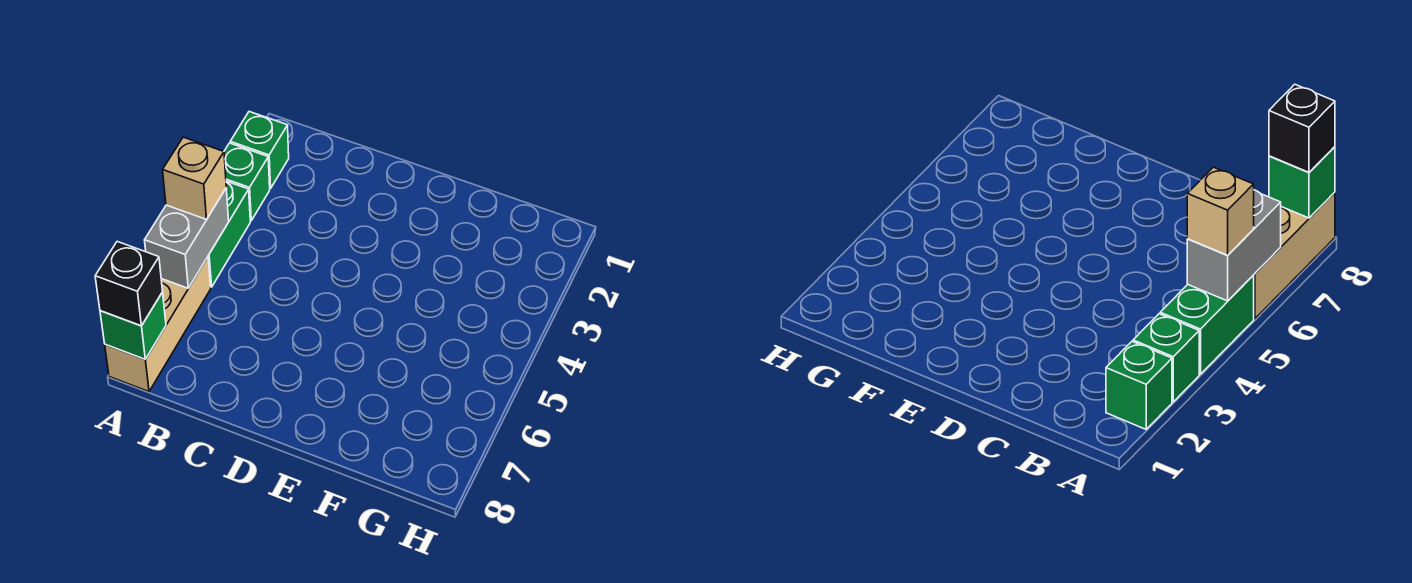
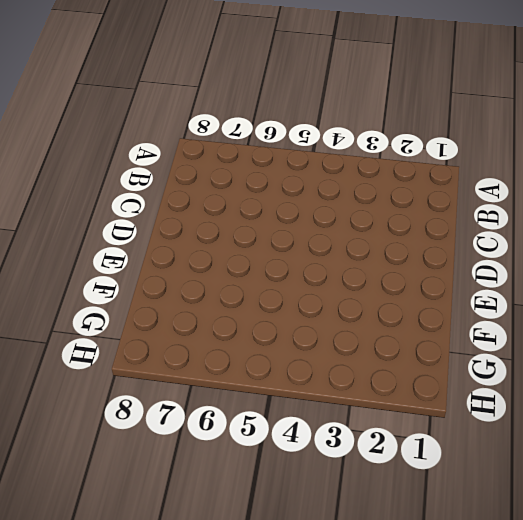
none -> green brick A2 level 1
none -> green brick A3 level 1

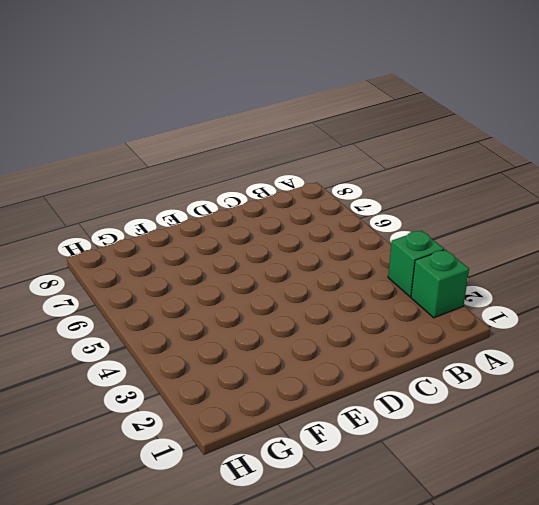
none -> green brick A4:A5 level 1
none -> tan brick A6:A8 level 1

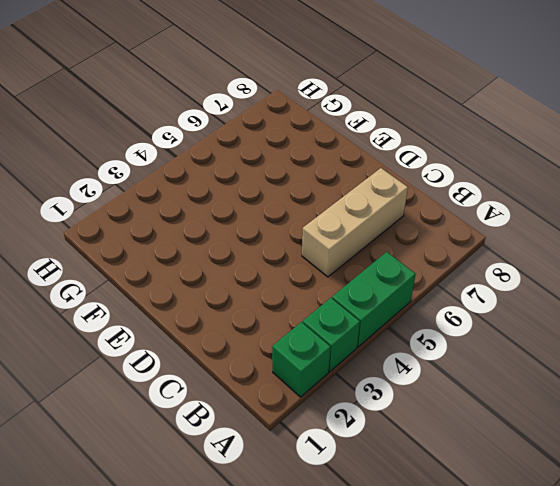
tan brick C5:C7 level 1 -> tan brick A6:A8 level 1
none -> grey brick A5:A6 level 2
none -> green brick A8 level 2

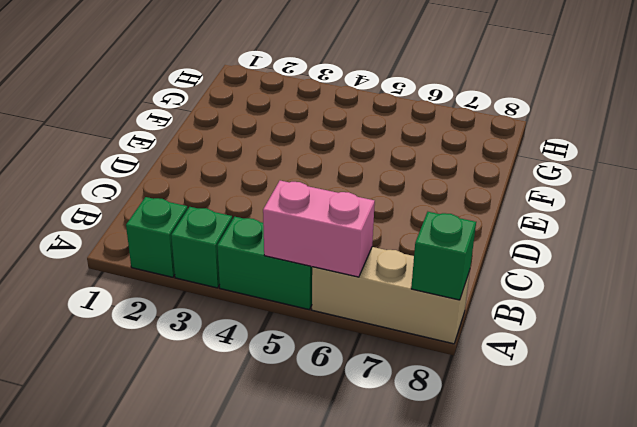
pink brick A5:A6 level 2 -> grey brick A5:A6 level 2
none -> tan brick A5 level 3
none -> black brick A8 level 3

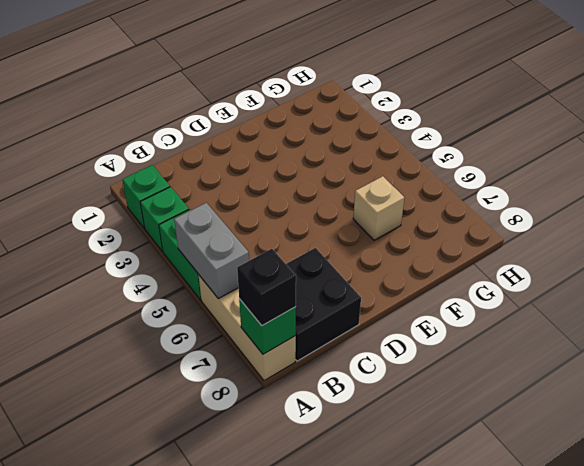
black brick B7:C8 level 1 -> none
tan brick F6 level 1 -> tan brick A5 level 3

